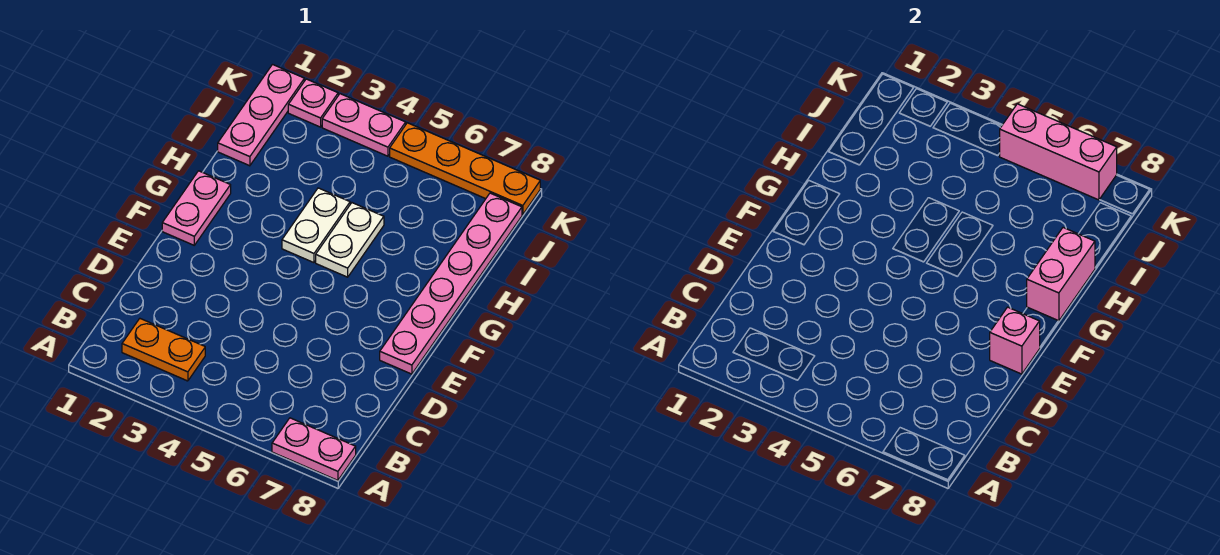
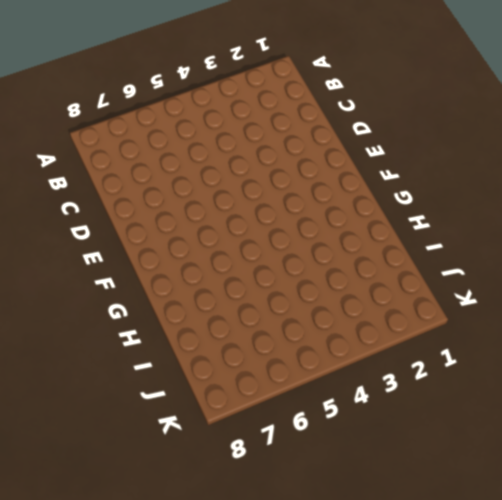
none -> pink plate A7:A8 level 1
none -> orange plate B2:B3 level 1
none -> pink plate E8:J8 level 1

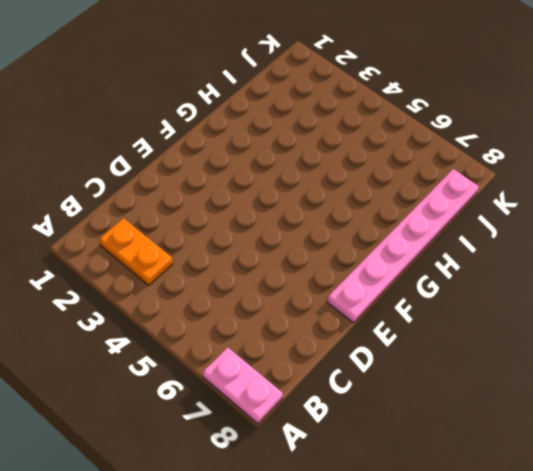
none -> pink plate F1:G1 level 1
none -> white plate G4:H4 level 1
none -> white plate G5:H5 level 1

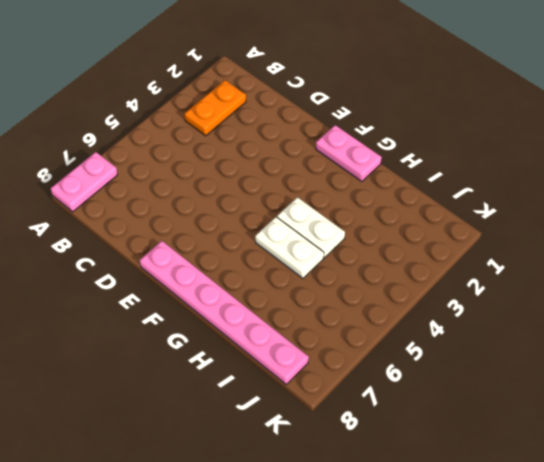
none -> pink plate I1:K1 level 1
none -> pink plate K2 level 1
none -> pink plate K3:K4 level 1

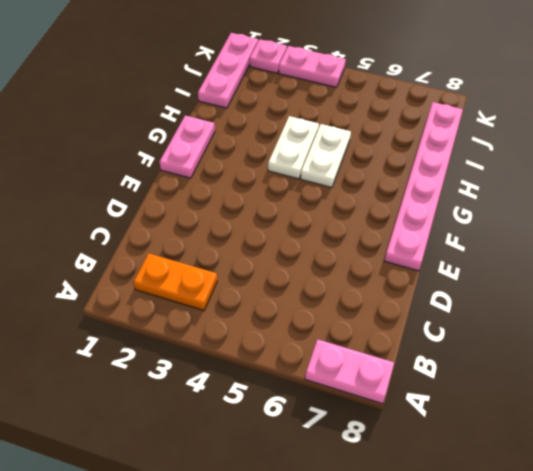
none -> orange plate K5:K8 level 1
none -> pink brick E8 level 2
none -> pink brick G8:H8 level 2

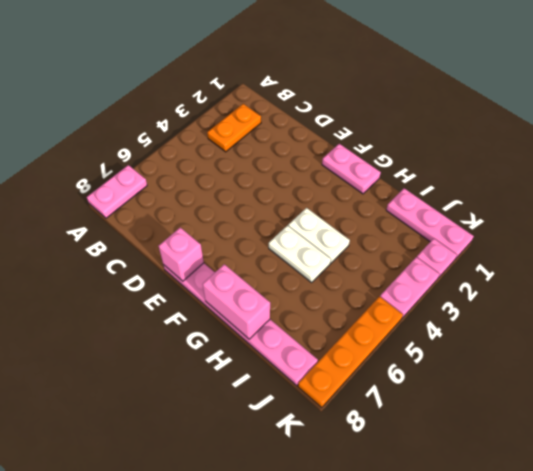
none -> pink brick K5:K7 level 2

